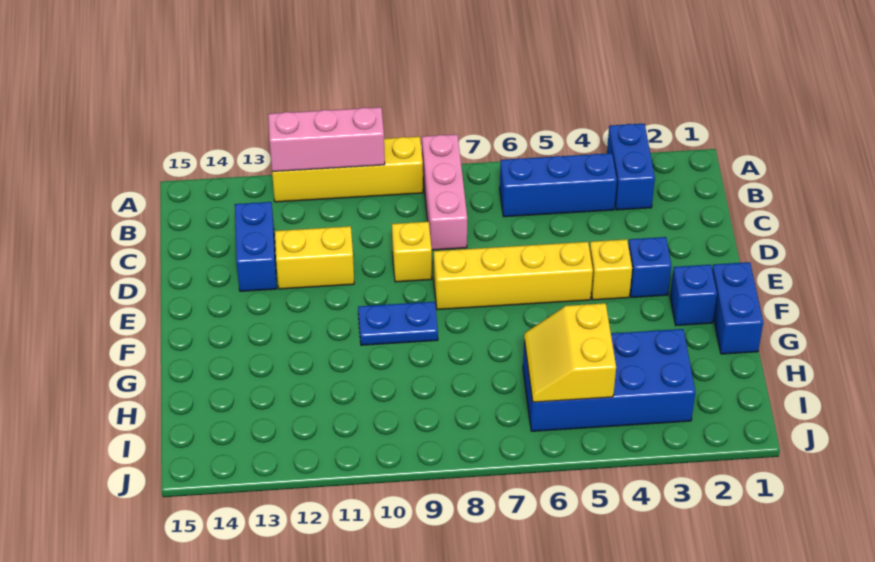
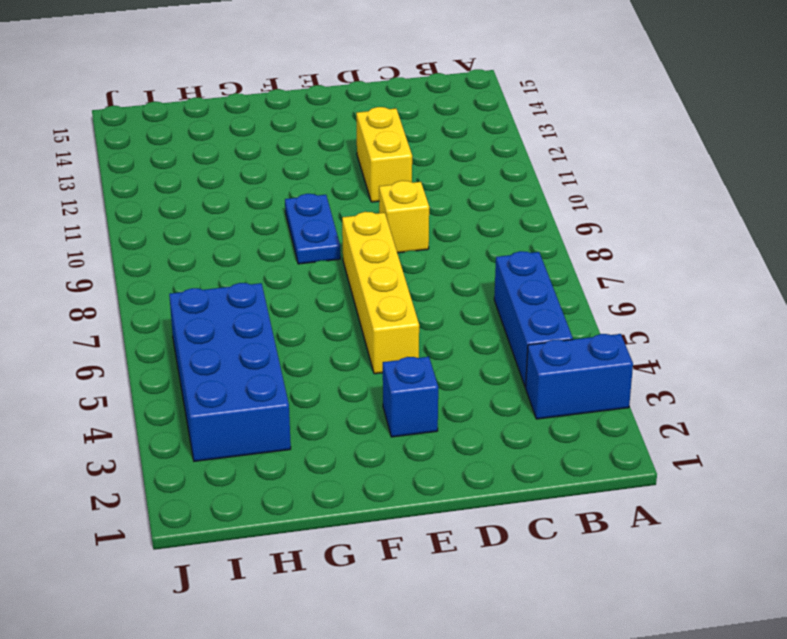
none -> pink brick A8:C8 level 1
none -> yellow brick A9:A12 level 1
none -> blue brick C13:D13 level 1

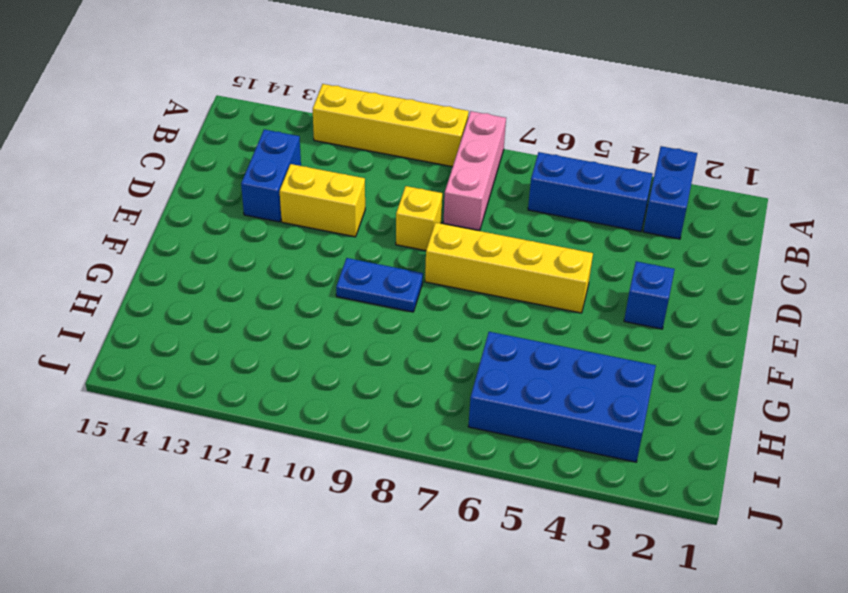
none -> yellow brick E4 level 1
none -> blue brick F1:G1 level 1
none -> blue brick F2 level 1

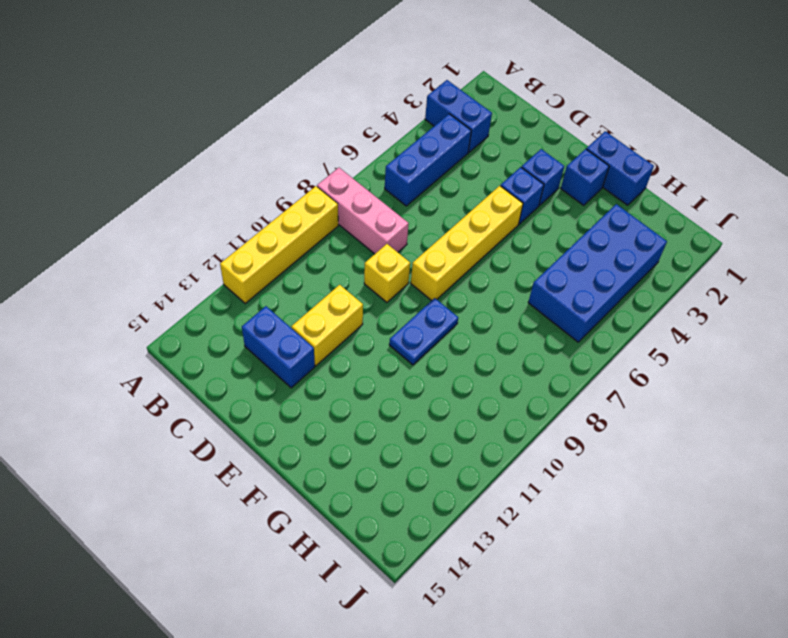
blue brick E4 level 1 -> yellow brick E4 level 1
none -> pink brick A10:A12 level 2
none -> yellow slope H5:I6 level 2 top 5

